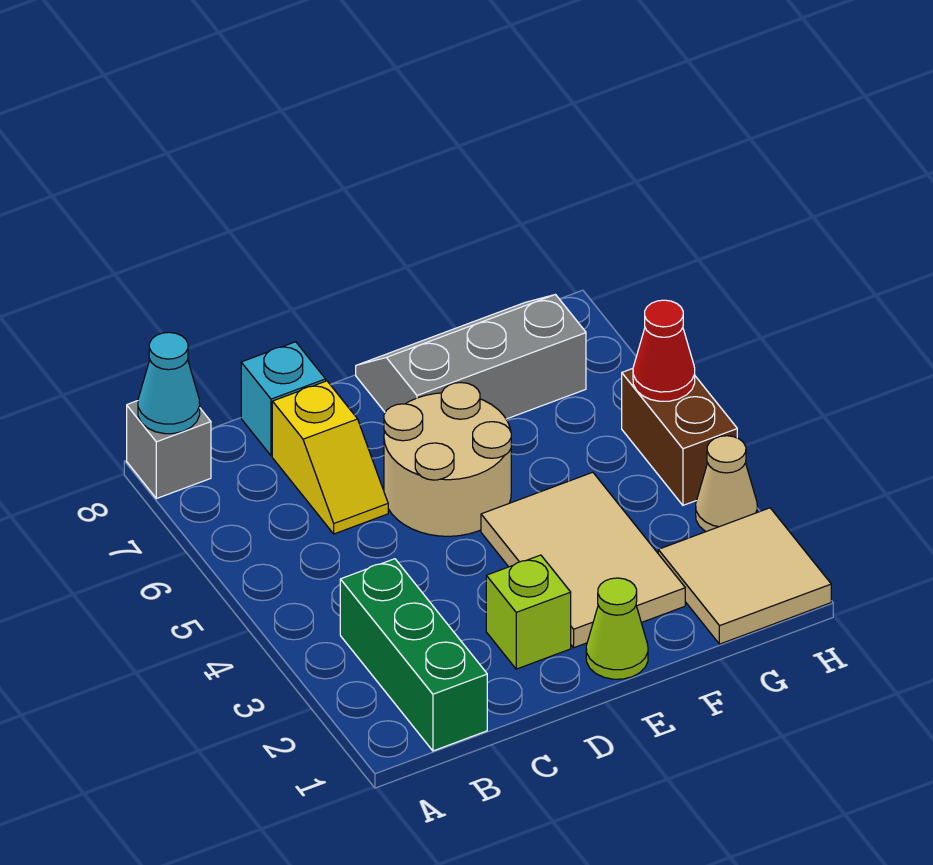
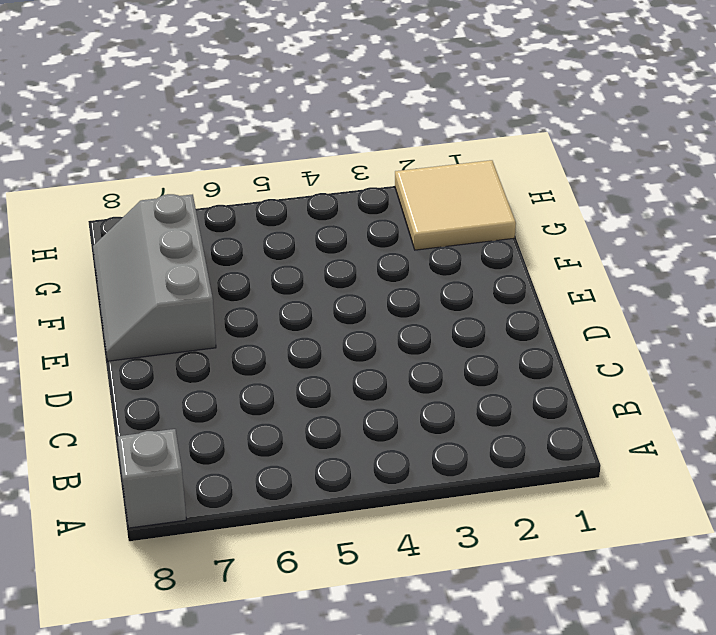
none -> green brick B1:B3 level 1
none -> yellow slope C6:C7 level 1 top 7
none -> cyan brick C8 level 1

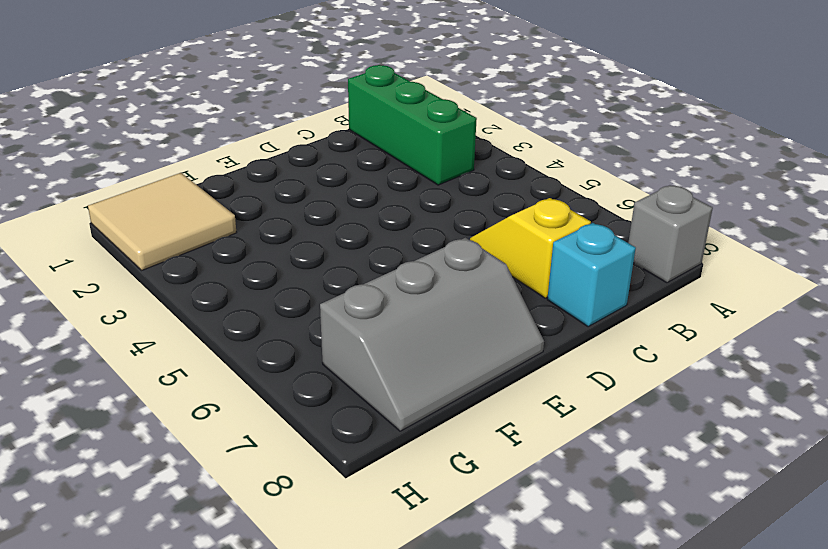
none -> lime brick D2 level 1
none -> tan round brick D5:E6 level 1
none -> lime cone E1 level 1

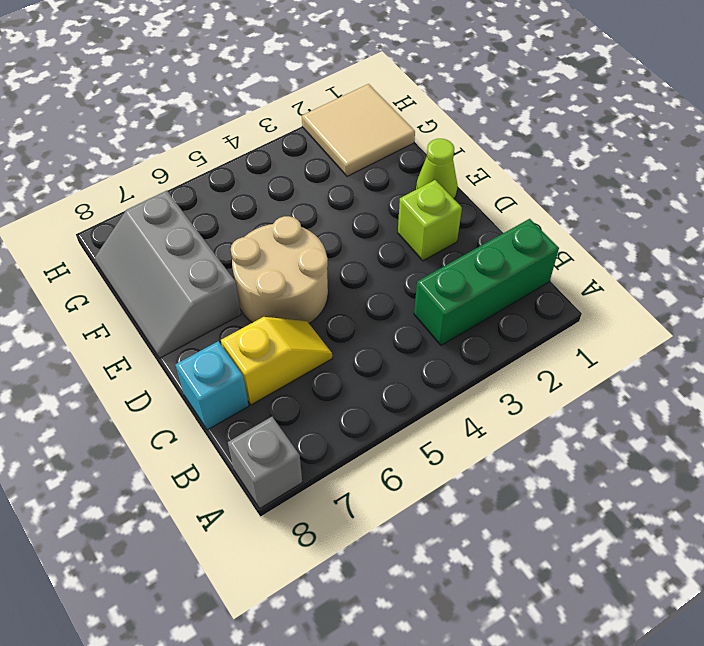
none -> tan tile E2:F4 level 1
none -> tan cone H3 level 1
none -> brown brick H4:H5 level 1

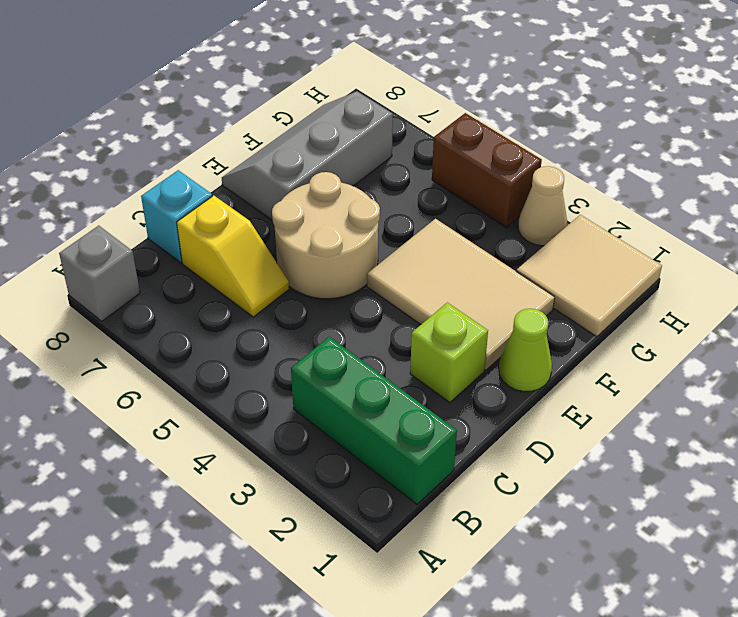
none -> cyan cone A8 level 2
none -> red cone H5 level 2

